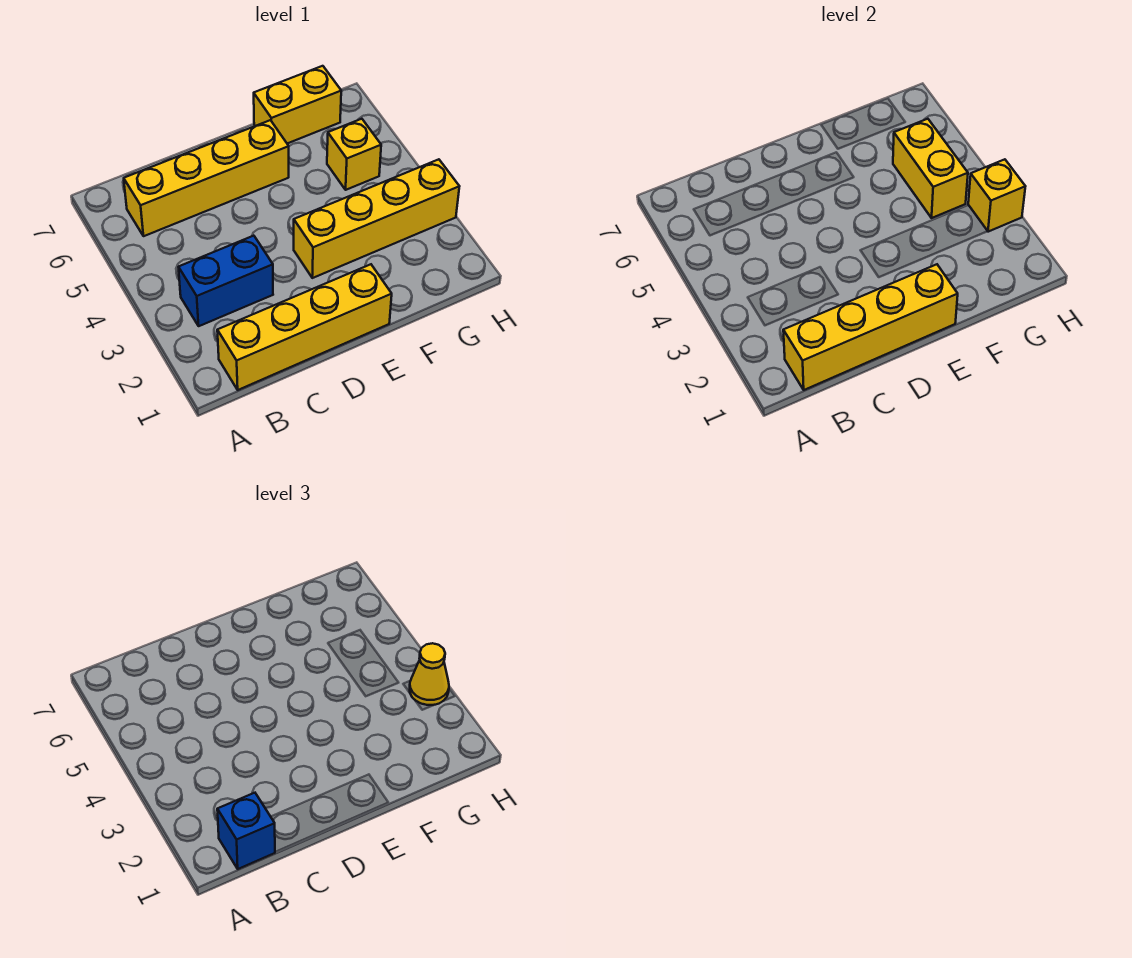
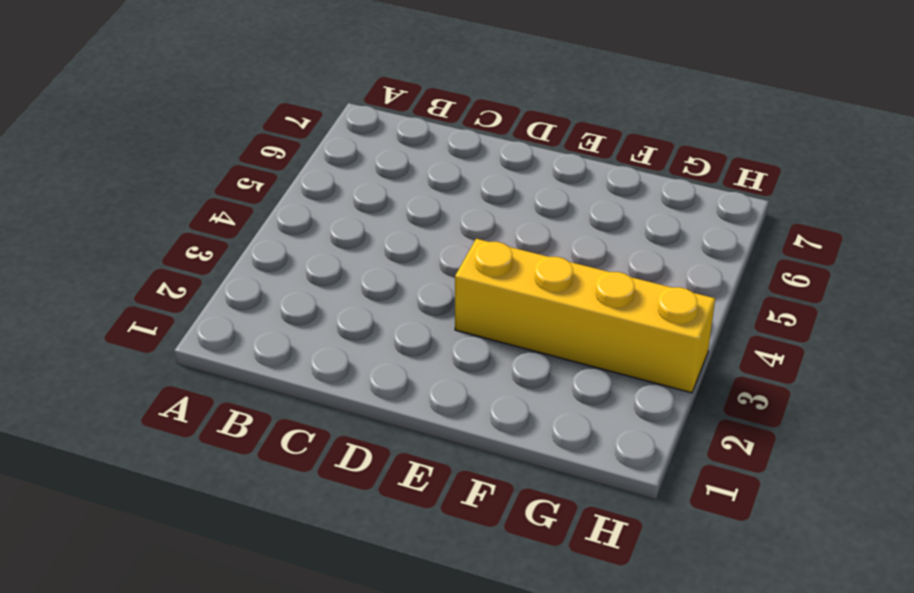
none -> yellow brick B1:E1 level 1
none -> blue brick B3:C3 level 1

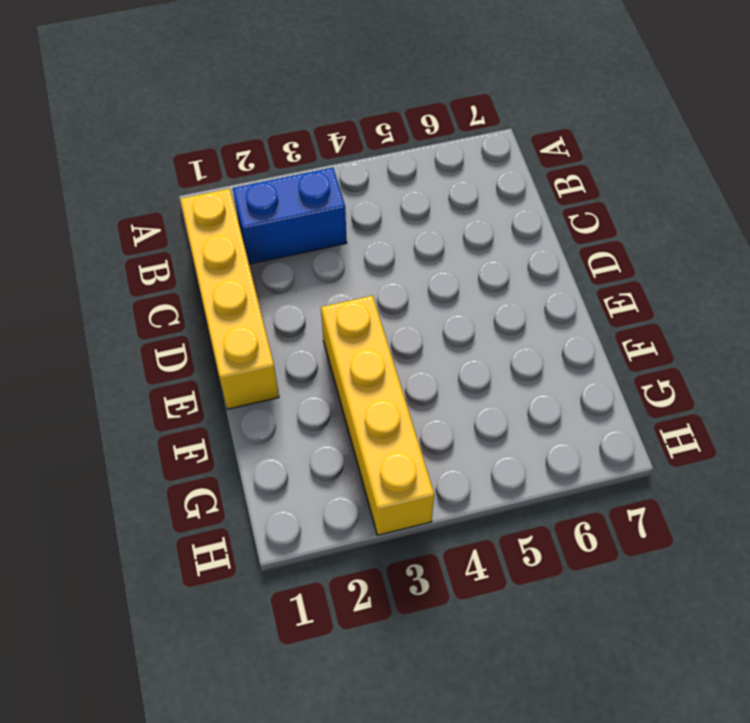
blue brick B2:B3 level 1 -> blue brick B3:C3 level 1
none -> yellow brick B6:E6 level 1
none -> yellow brick F7:G7 level 1

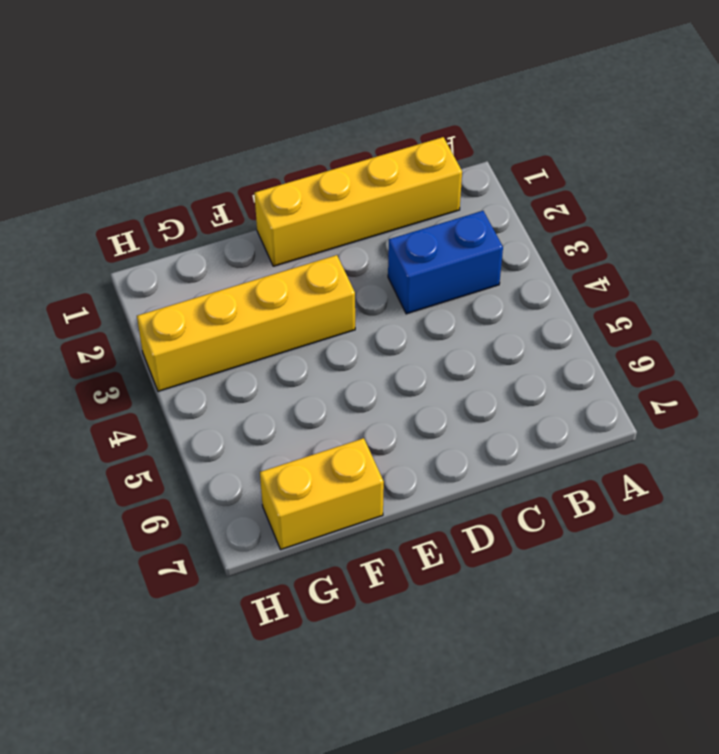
none -> yellow brick B6:E6 level 1
none -> yellow brick G5 level 1

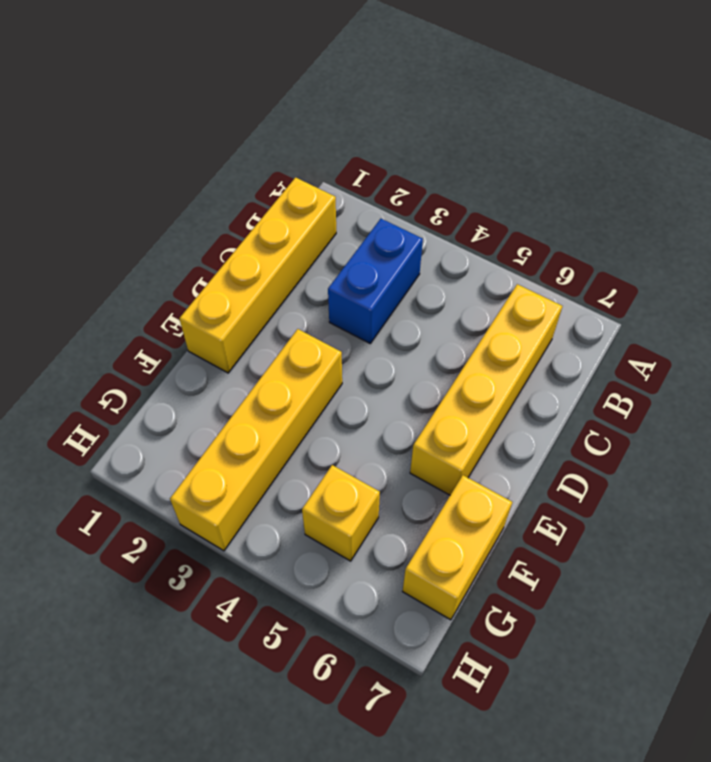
none -> yellow brick B1:E1 level 2
none -> yellow brick G4:G5 level 2

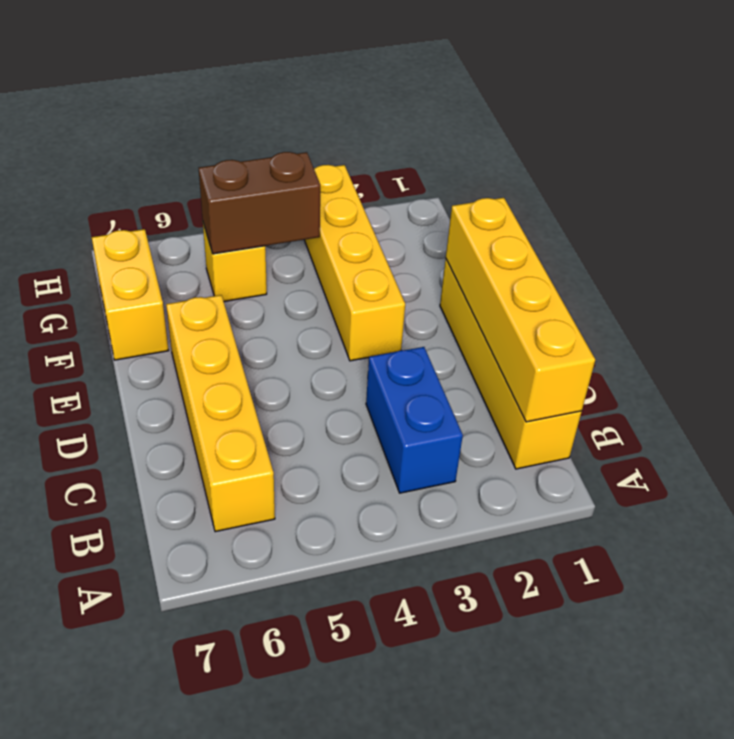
brown brick G4:G5 level 2 -> yellow brick G4:G5 level 2
none -> yellow brick H3 level 2
none -> blue brick B1 level 3

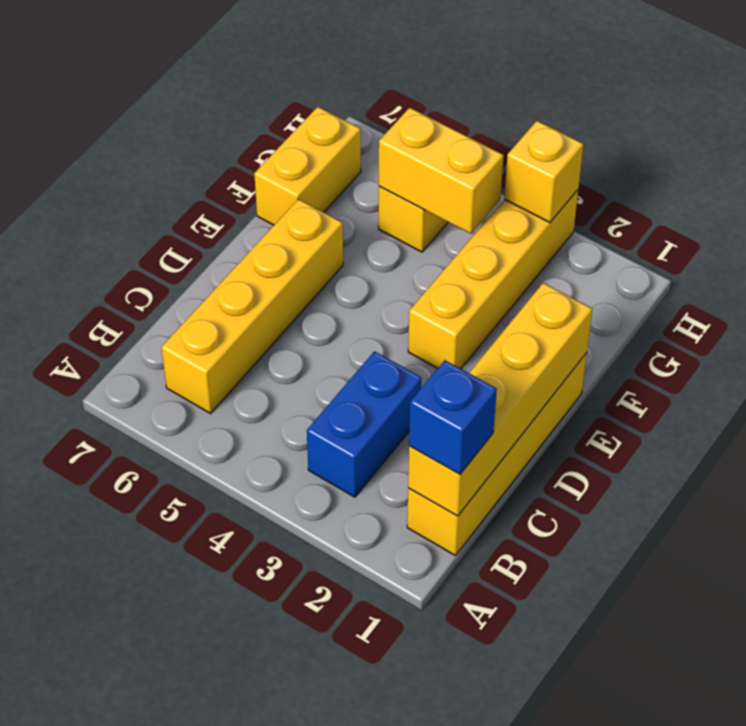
none -> yellow cone H3 level 3

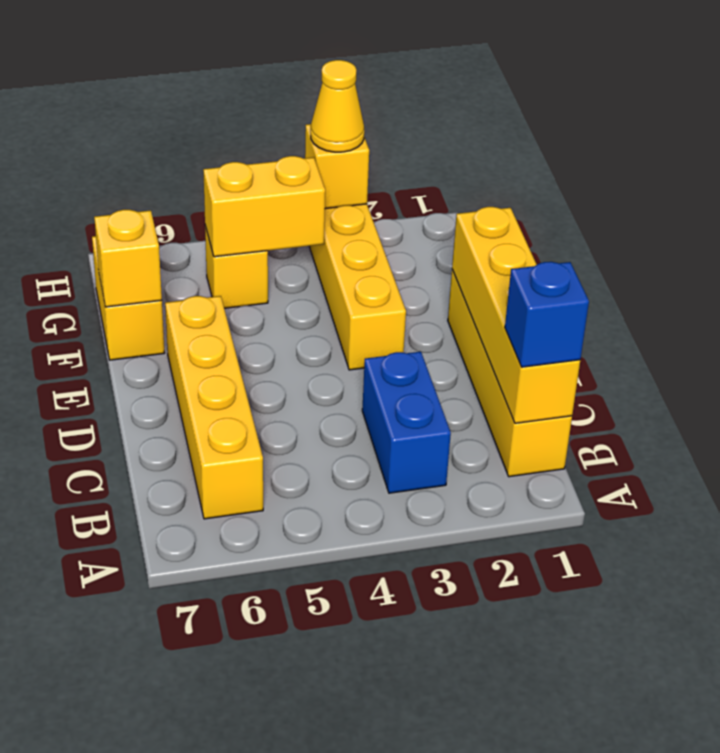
yellow brick F7 level 2 -> none

